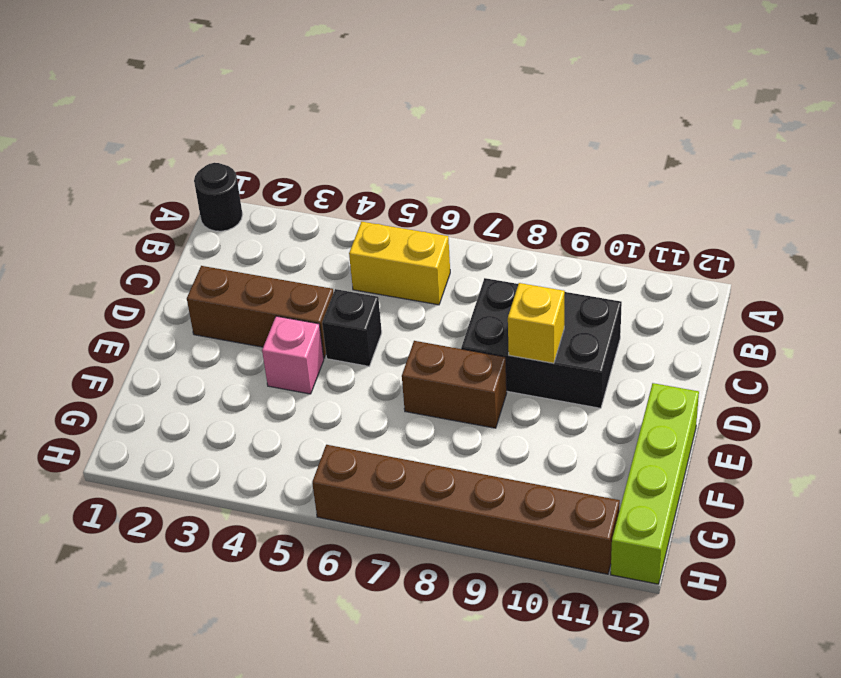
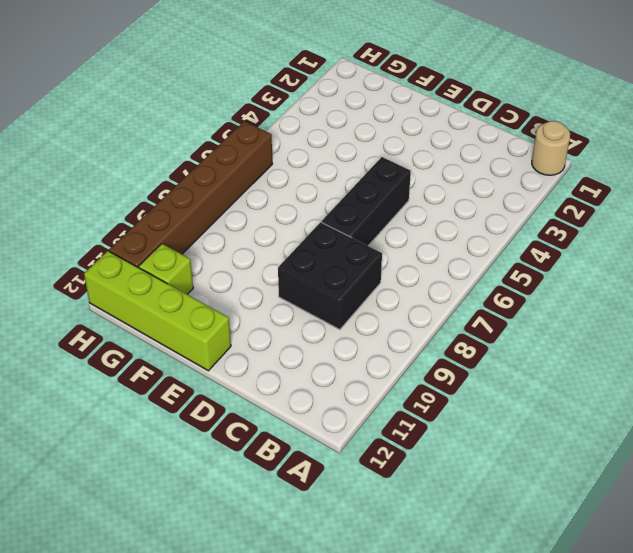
tan round brick A1 level 1 -> black round brick A1 level 1
black brick C8:D9 level 1 -> black brick C8:D10 level 1
black brick D5:D7 level 1 -> black brick D5 level 1
lime brick G11 level 1 -> none
none -> yellow brick B5:B6 level 1
none -> brown brick D2:D4 level 1

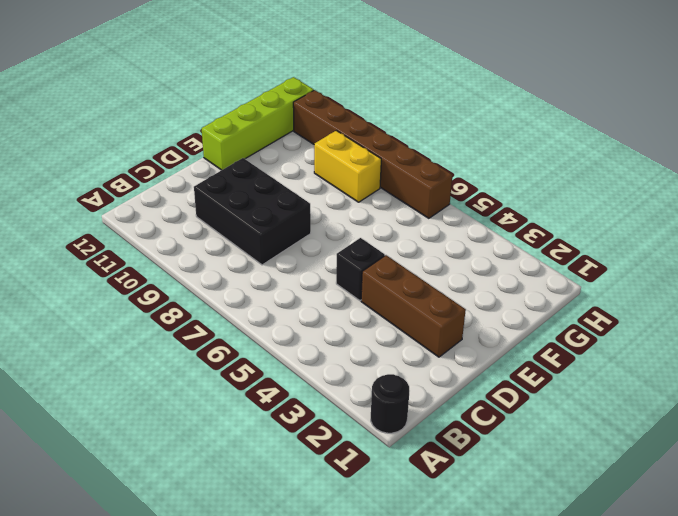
yellow brick G8:G9 level 1 -> yellow brick B5:B6 level 1
none -> pink brick E4 level 1
none -> brown brick E7:E8 level 1

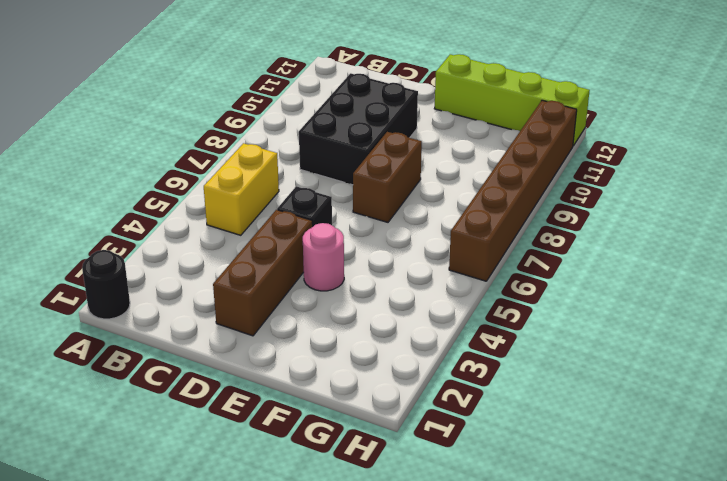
pink round brick E4 level 1 -> pink brick E4 level 1
none -> yellow brick D9 level 2

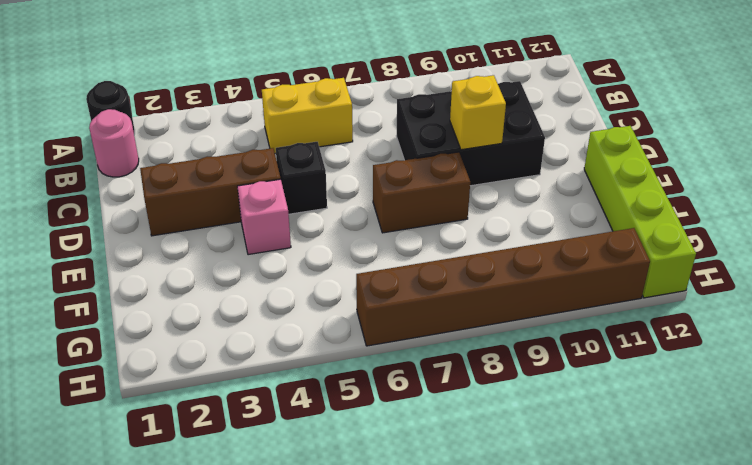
pink round brick B1 level 1 -> none

